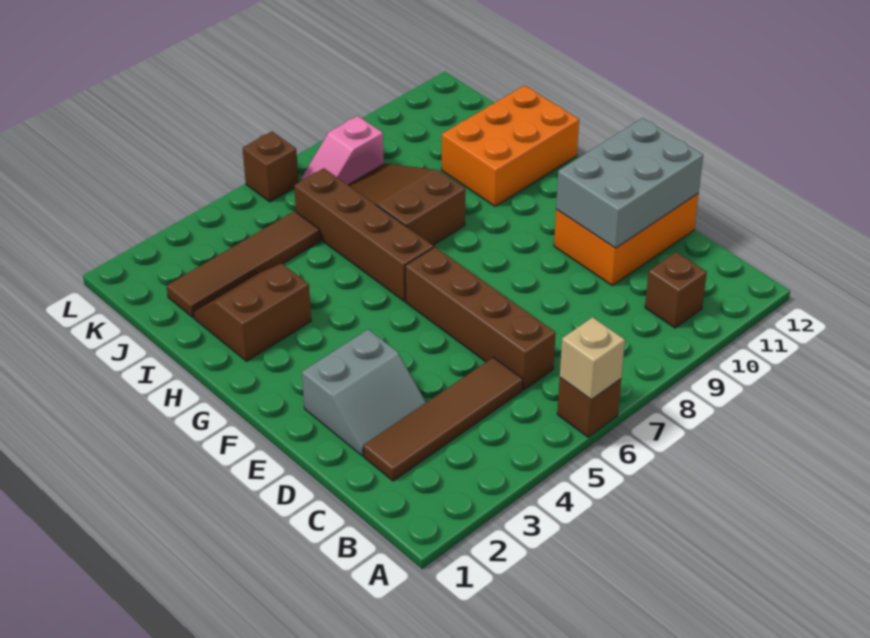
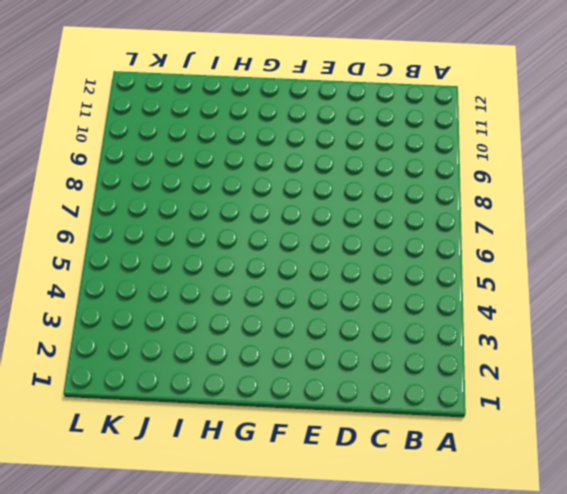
none -> brown brick A6 level 1
none -> brown brick B10 level 1
none -> brown tile C2:C5 level 1

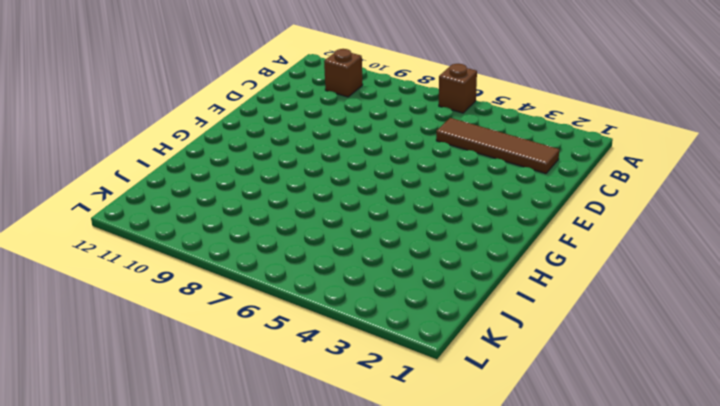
none -> brown brick C6:F6 level 1
none -> grey slope D2:E3 level 1 top E
none -> orange brick D10:E12 level 1

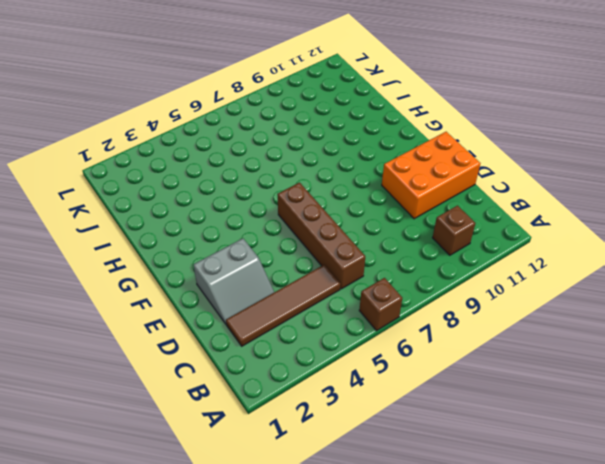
none -> brown brick G6:J6 level 1
none -> brown slope H2:I3 level 1 top H
none -> brown slope H7:J8 level 1 top H

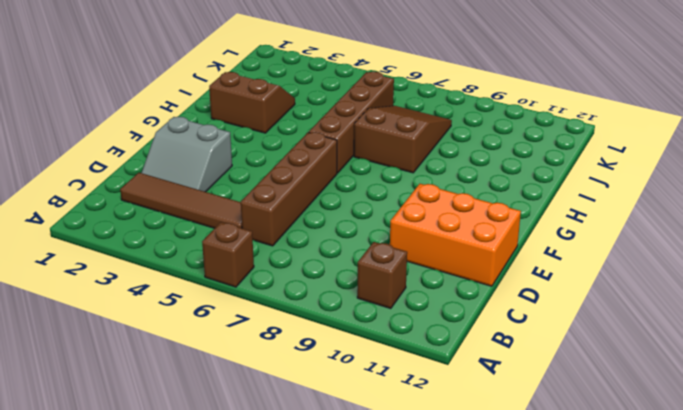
none -> orange brick H10:I12 level 1
none -> brown tile J2:J5 level 1
none -> pink slope K7:K8 level 1 top 8

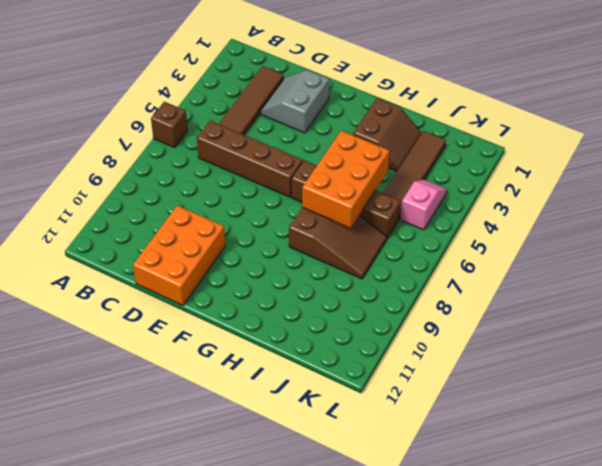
orange brick H5:I7 level 2 -> orange brick H10:I12 level 1
pink slope K4:K5 level 1 top 5 -> pink slope K7:K8 level 1 top 8
none -> brown brick B10 level 1
none -> brown brick L6 level 1
none -> tan brick A6 level 2

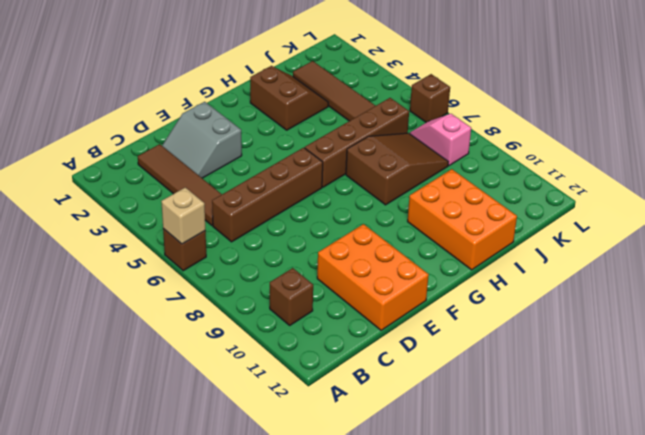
none -> grey brick D10:E12 level 2

